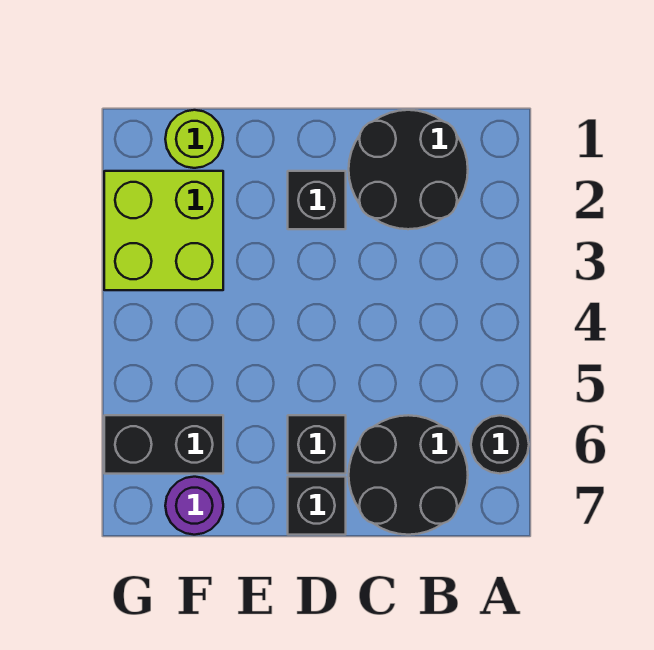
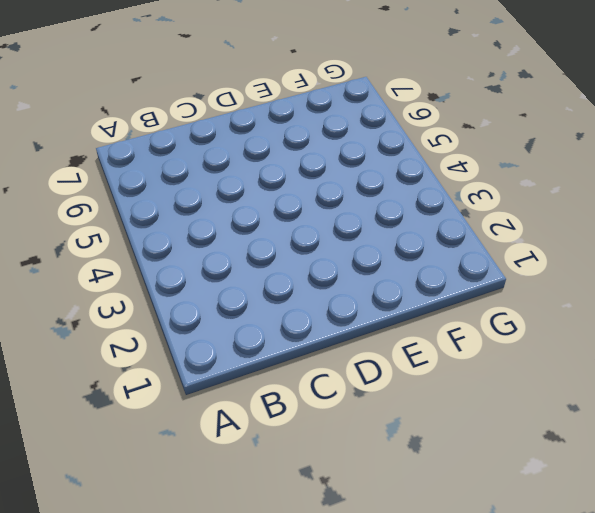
none -> black round brick A6 level 1
none -> black round brick B1:C2 level 1

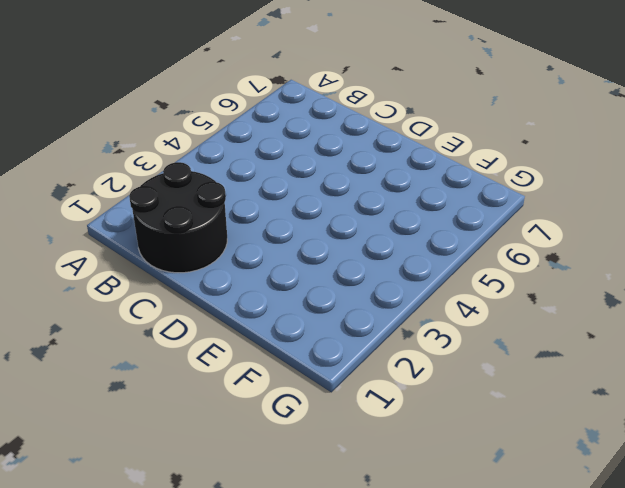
none -> black round brick A6 level 1
none -> black round brick B6:C7 level 1

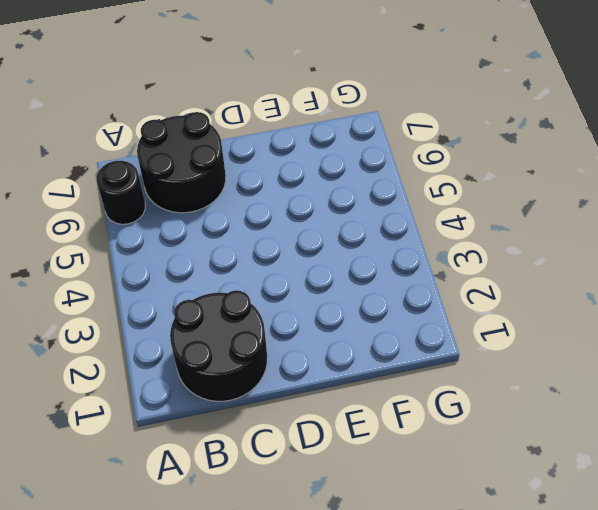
none -> black brick D2 level 1
none -> black brick D6 level 1

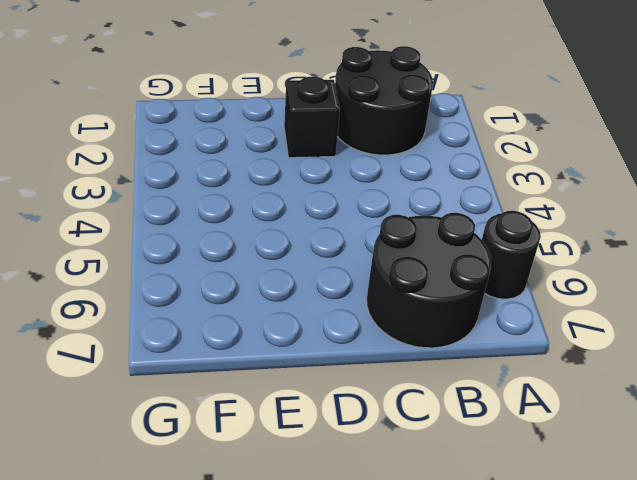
none -> black brick D6 level 1
none -> black brick D7 level 1

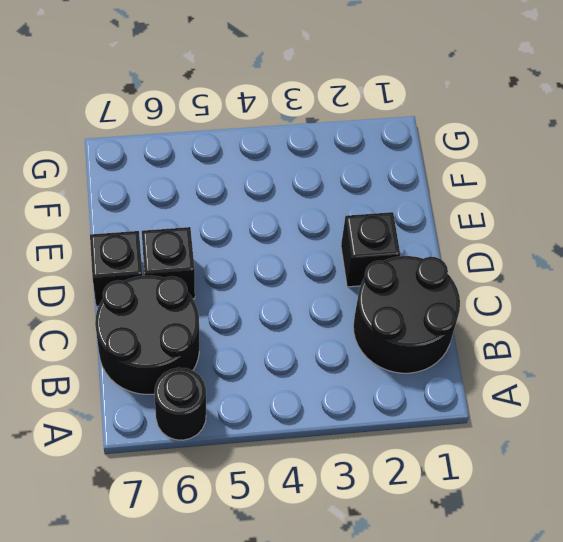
none -> lime round brick F1 level 1
none -> lime brick F2:G3 level 1

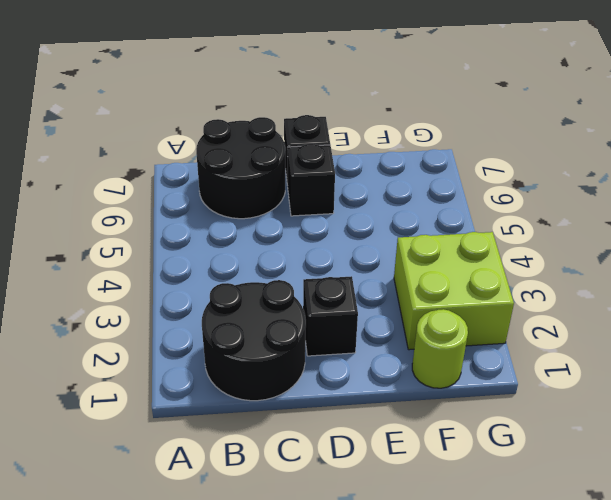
none -> black round brick A6 level 1
none -> black brick F6:G6 level 1

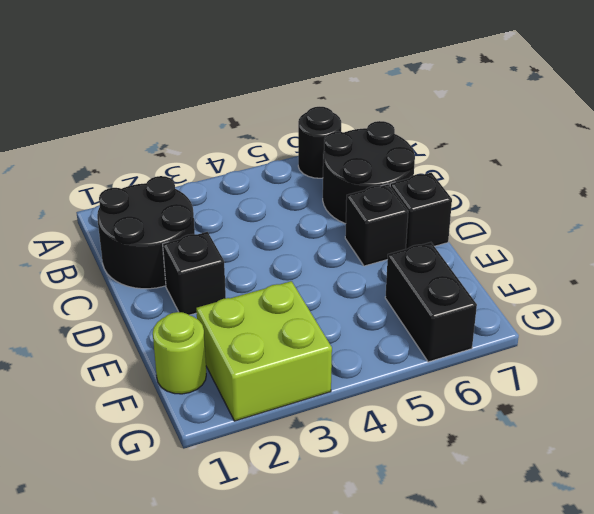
none -> purple round brick F7 level 1

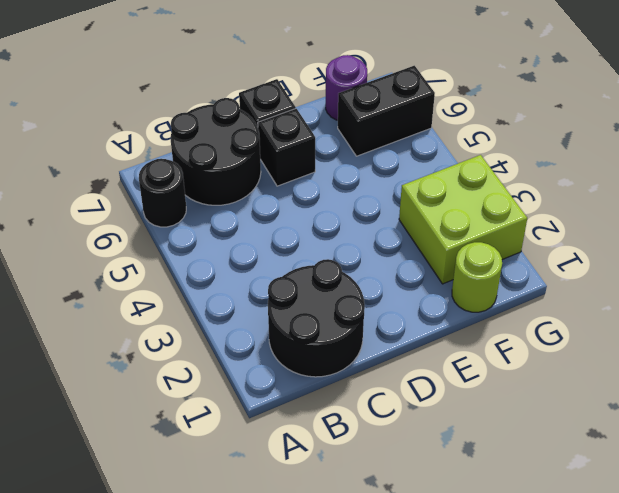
none -> black brick D2 level 1

